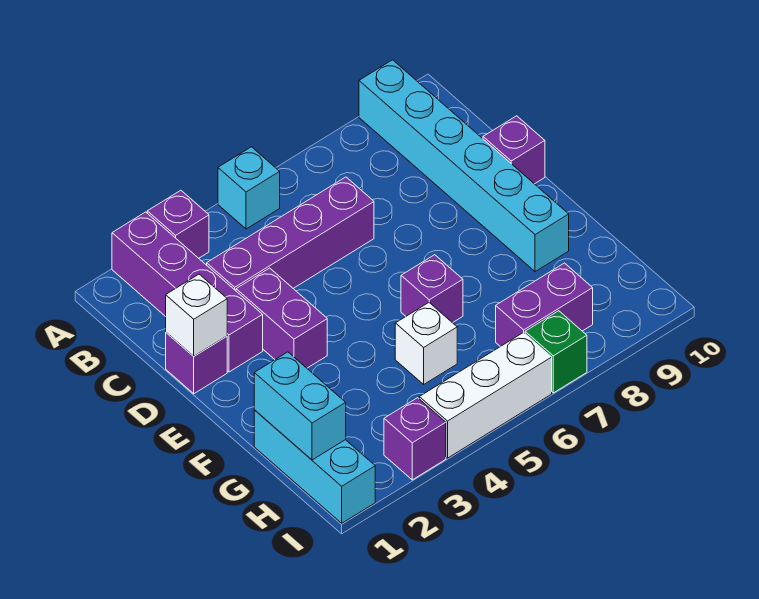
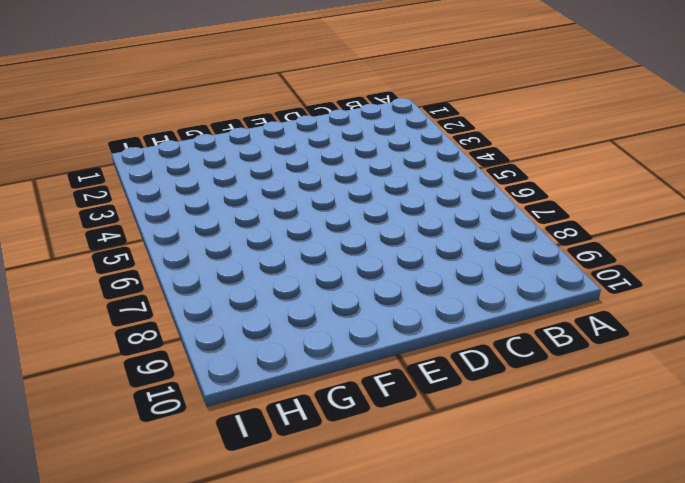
none -> purple brick A2:D2 level 1
none -> purple brick A3 level 1
none -> cyan brick A5 level 1

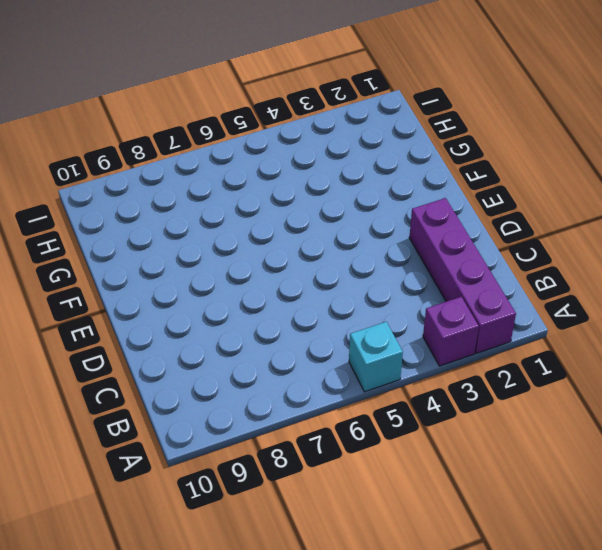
none -> cyan brick A9:F9 level 1
none -> purple brick C3:C6 level 1
none -> purple brick D1 level 1

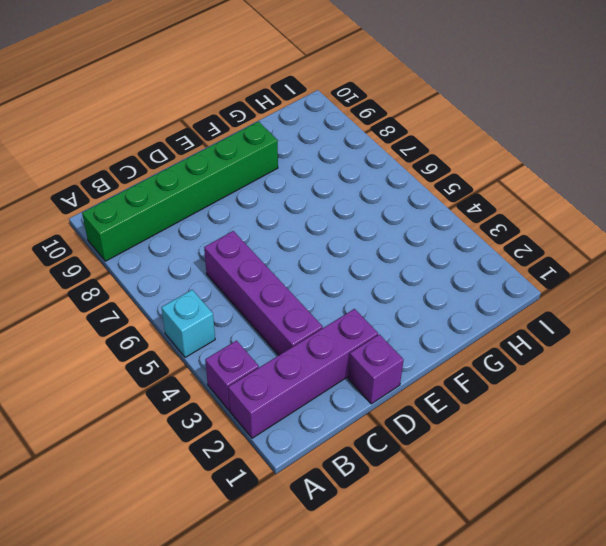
green brick A9:F9 level 1 -> cyan brick A9:F9 level 1
none -> purple brick D3:E3 level 1
none -> purple brick D10 level 1
none -> purple brick F6 level 1

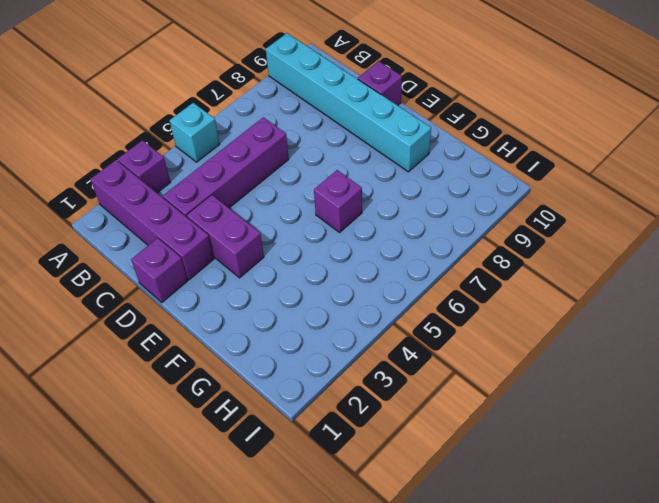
none -> cyan brick G1:I1 level 1
none -> white brick G5 level 1
none -> purple brick H7:H8 level 1

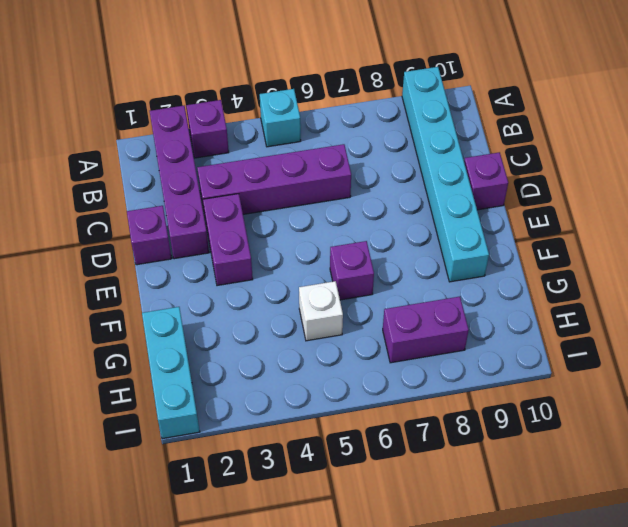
none -> purple brick I3 level 1
none -> white brick I4:I6 level 1
none -> green brick I7 level 1

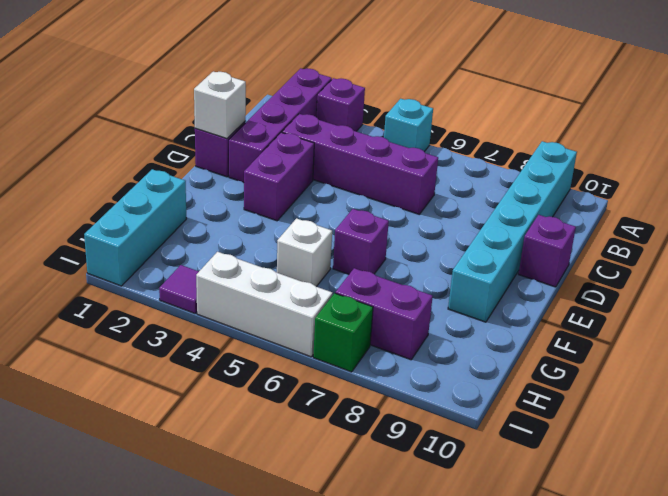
purple tile I3 level 1 -> purple brick I3 level 1
none -> cyan brick G1:H1 level 2

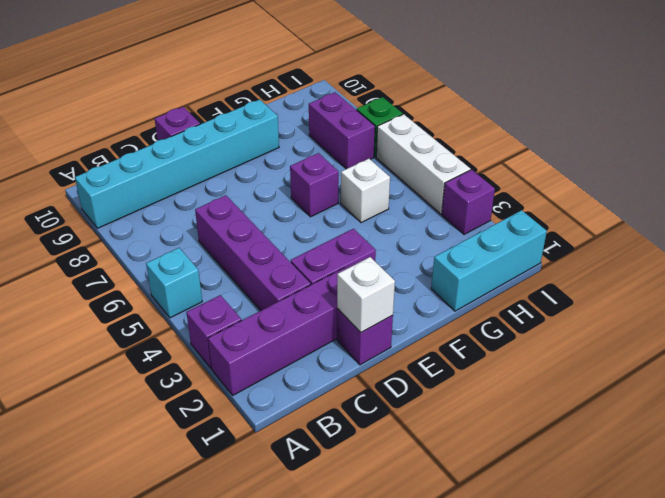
none -> cyan brick G1:H1 level 2

